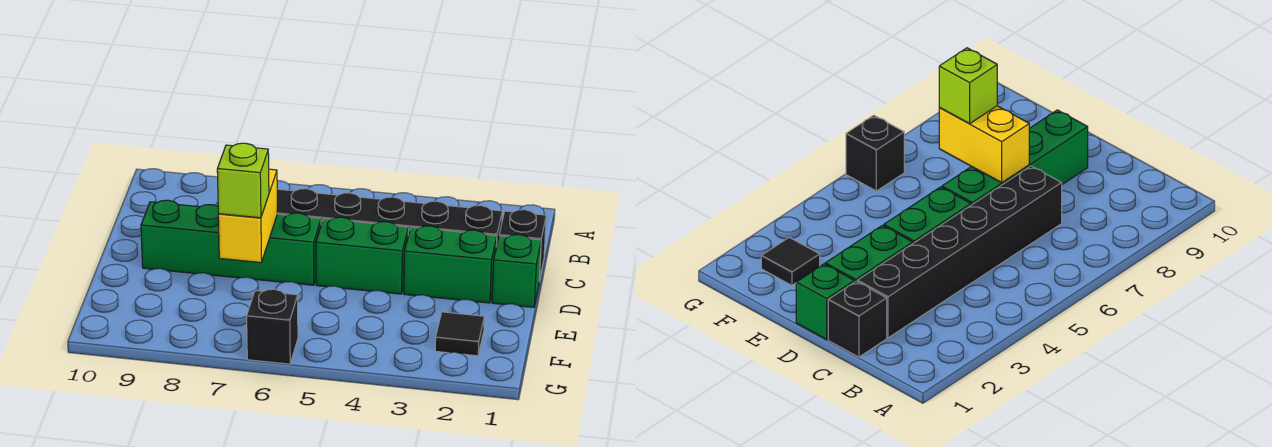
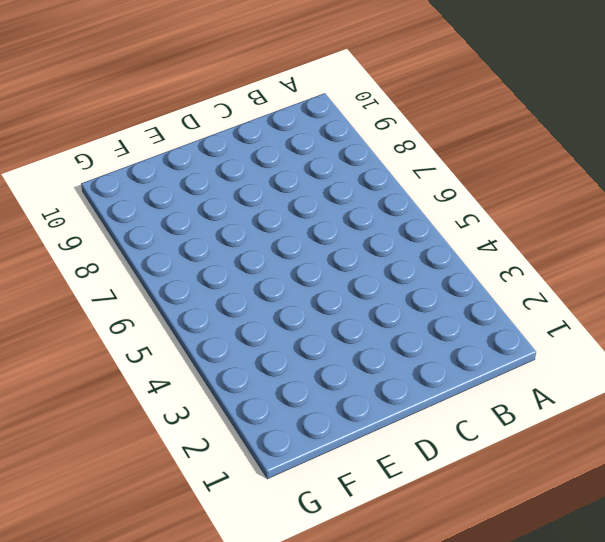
none -> black brick C1 level 1
none -> black brick C2:C7 level 1

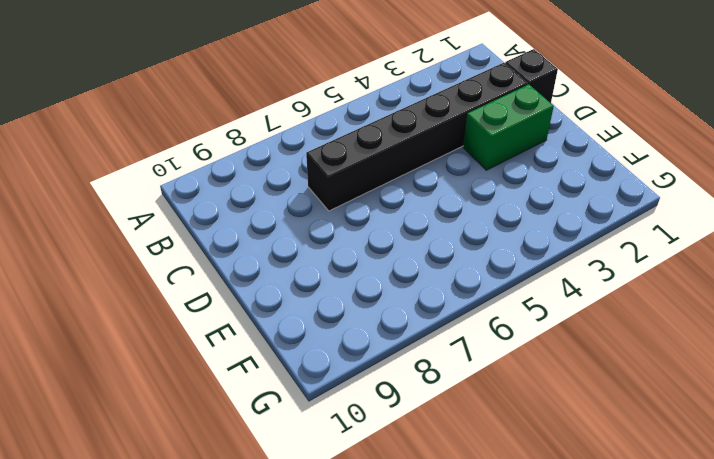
none -> green brick D1 level 1
none -> green brick D4:D5 level 1

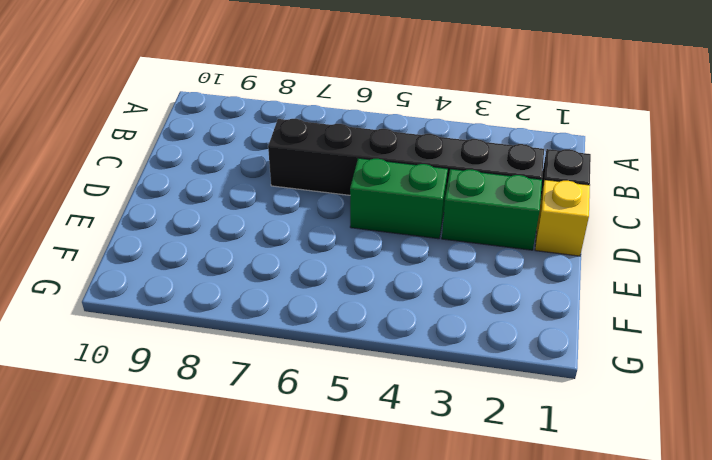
yellow brick D1 level 1 -> green brick D1 level 1
none -> green brick D6:D9 level 1
none -> black tile F2 level 1

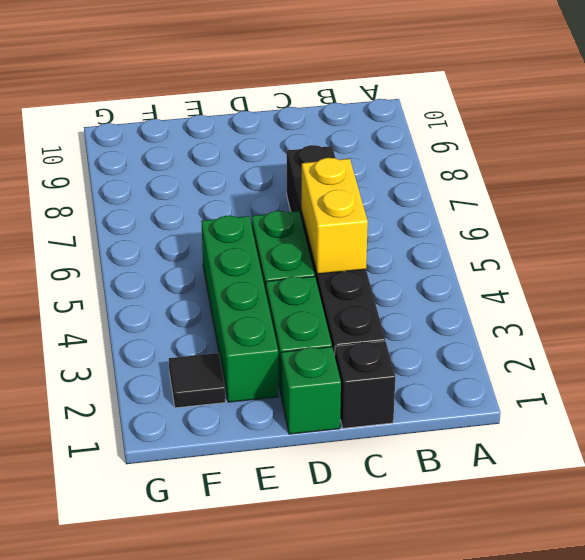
yellow brick C4:C5 level 2 -> yellow brick D7:E7 level 2
green brick E2:E5 level 1 -> green brick D6:D9 level 1
none -> black brick G6 level 1
none -> lime brick E7 level 3

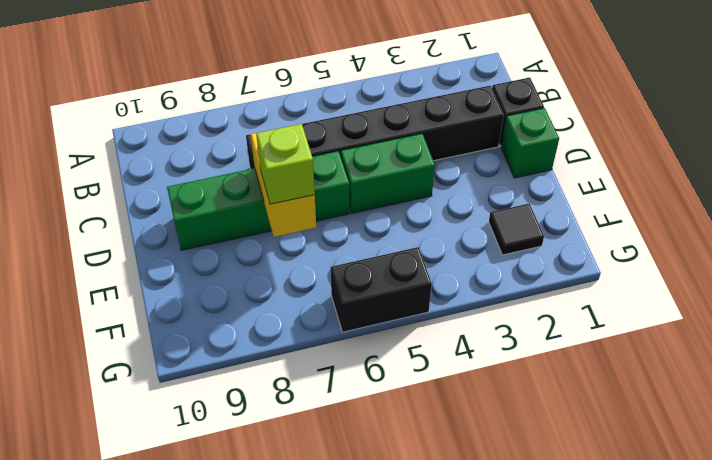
black brick G5:G6 level 1 -> black brick G6 level 1
none -> green brick D2:D3 level 1

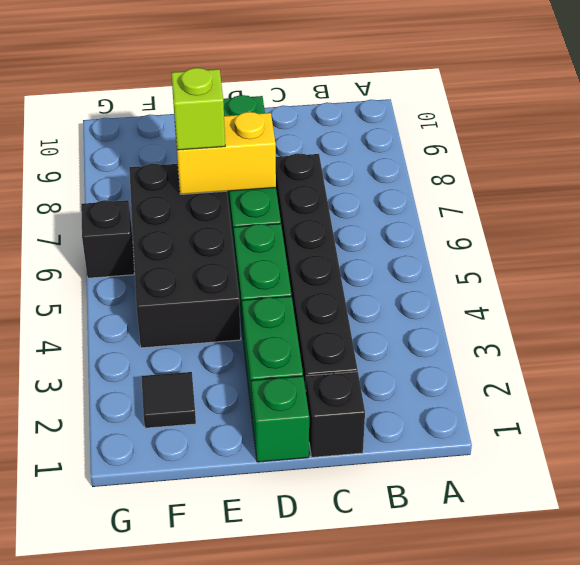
black brick E4:F7 level 1 -> none

